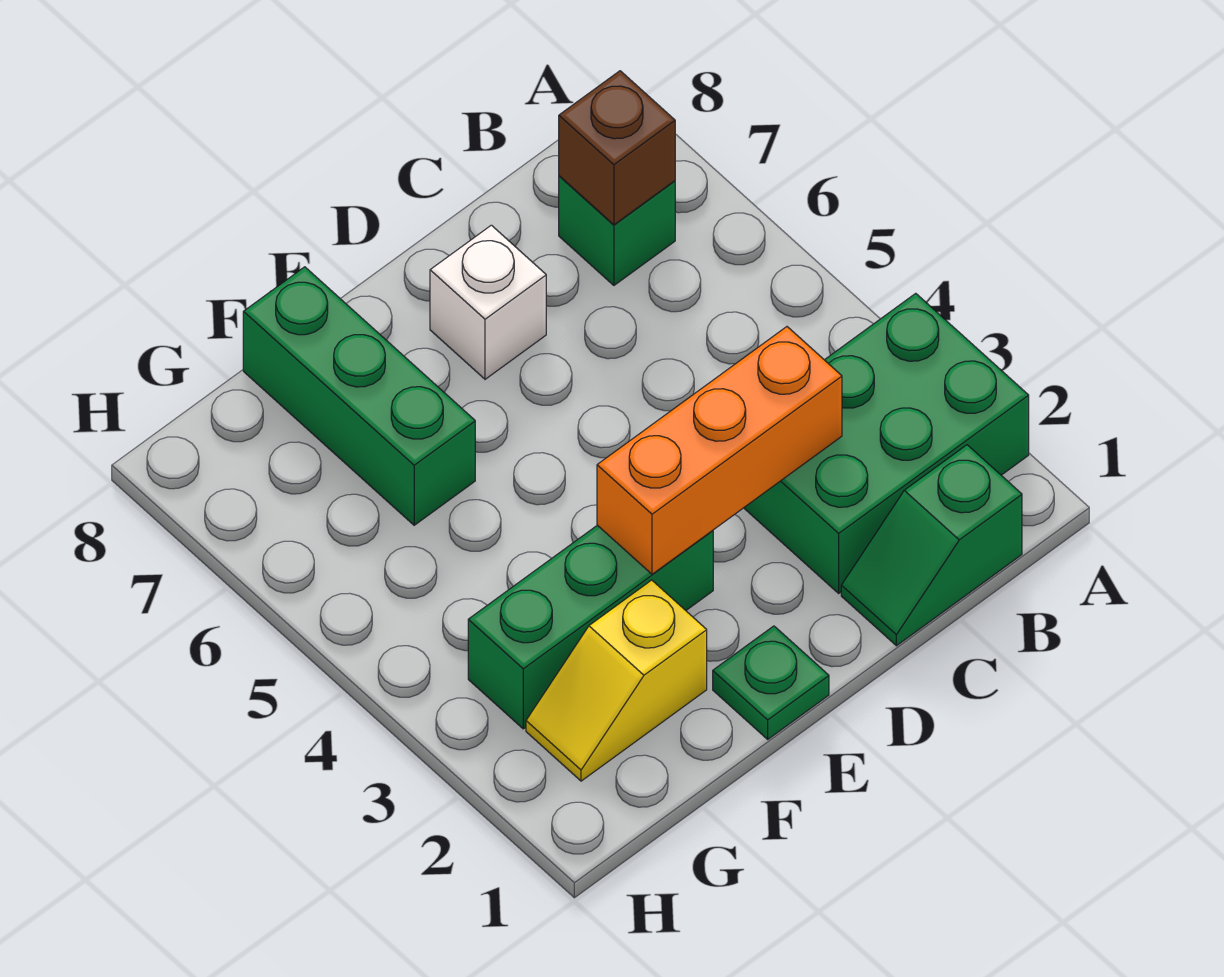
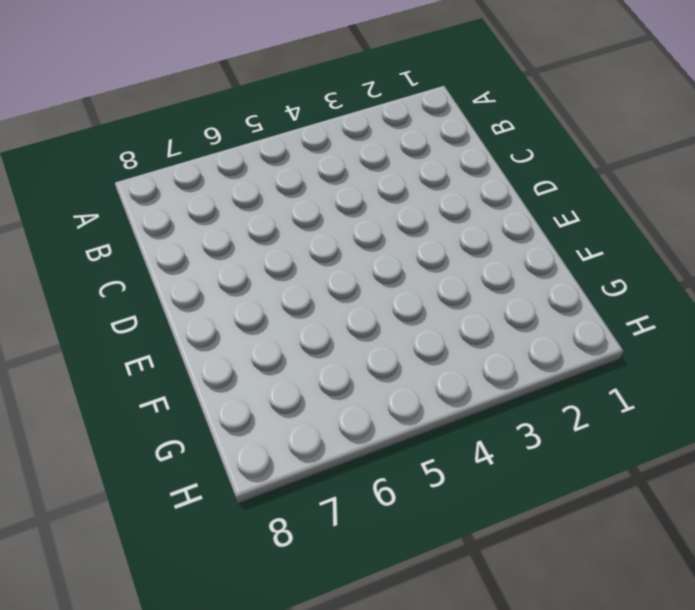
none -> green brick A2:C3 level 1
none -> green slope B1:C1 level 1 top B

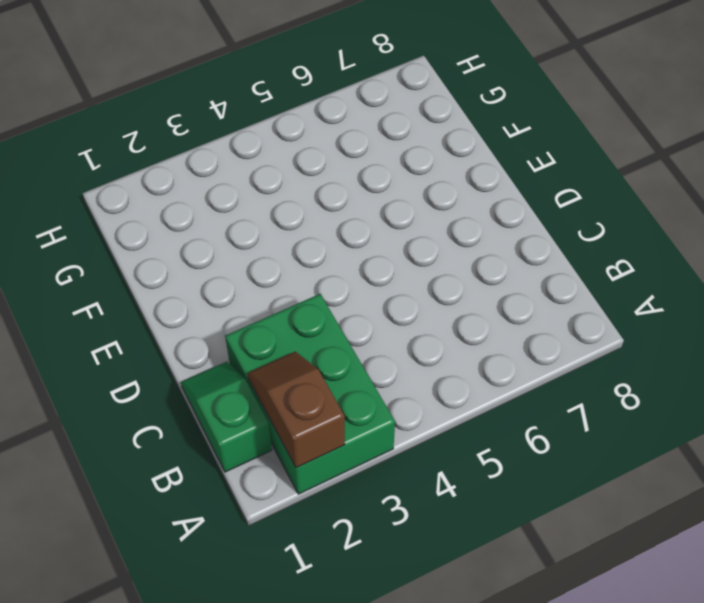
brown slope A2:B2 level 2 top A -> none
none -> green brick B7 level 1
none -> white brick D7 level 1

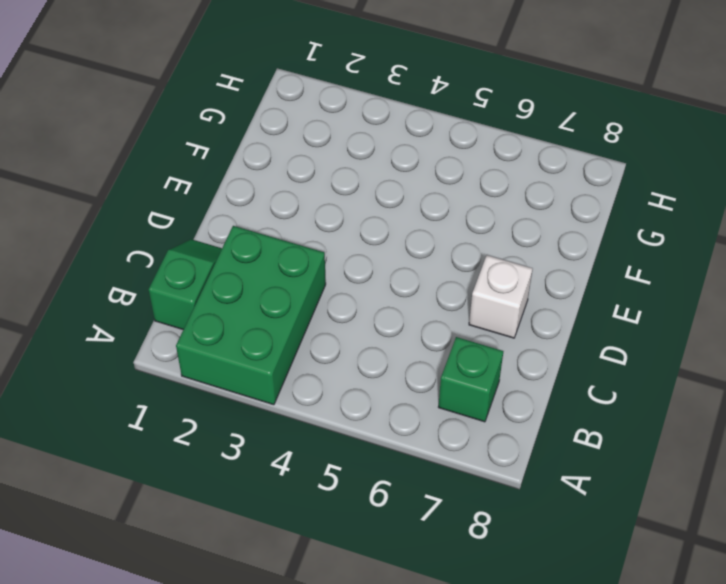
none -> green plate E1 level 1
none -> green brick E3:G3 level 1

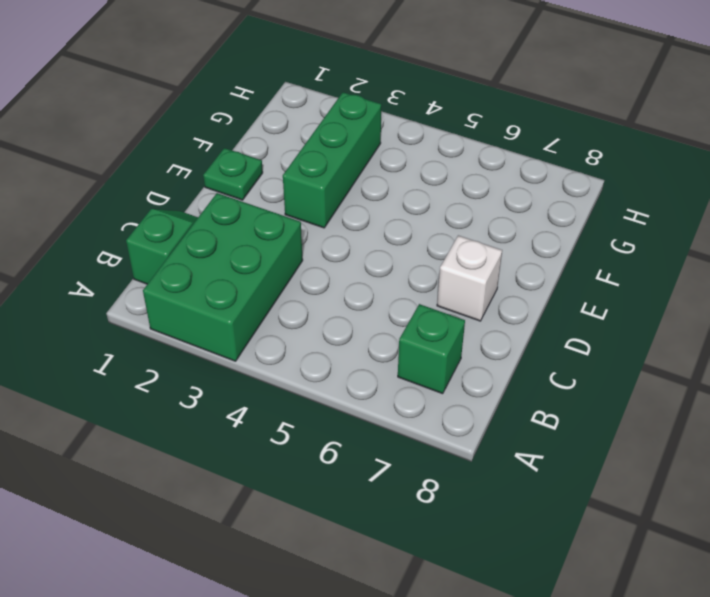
none -> yellow slope F2:G2 level 1 top F
none -> green brick F6:F8 level 1

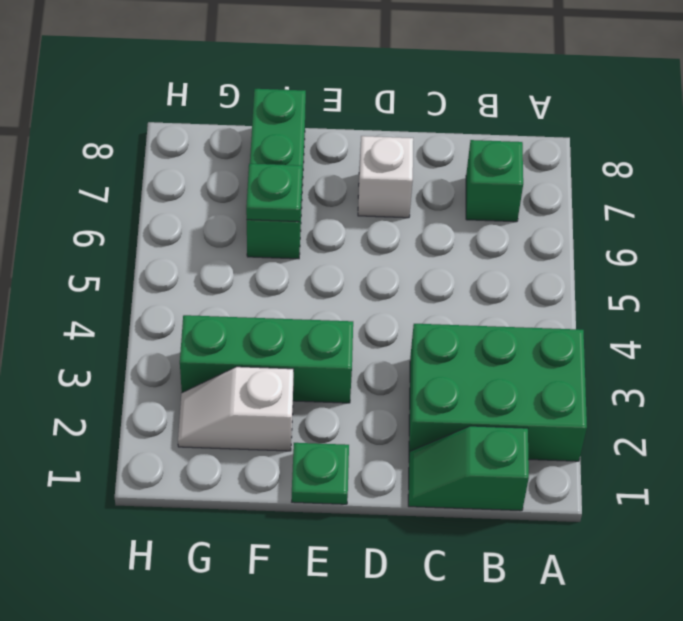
white slope F2:G2 level 1 top F -> yellow slope F2:G2 level 1 top F
green plate F6 level 2 -> none
none -> brown brick B7 level 2
none -> orange brick C3:E3 level 2

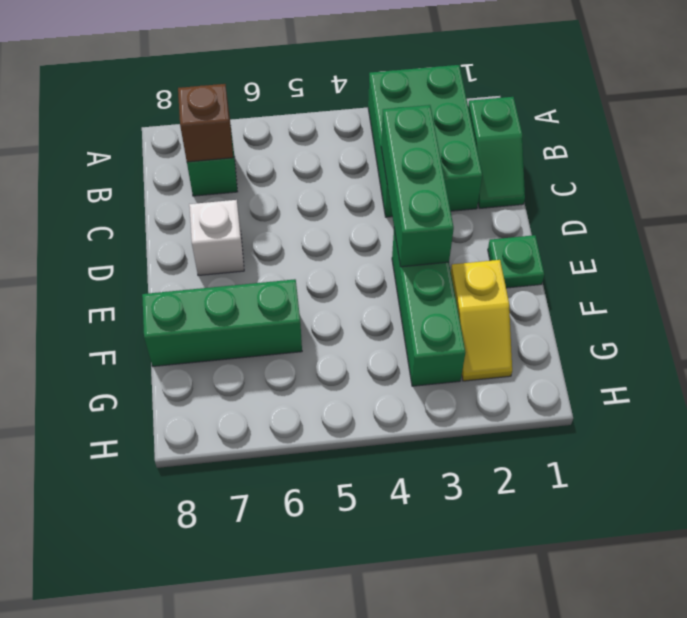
green brick C3:E3 level 2 -> orange brick C3:E3 level 2

